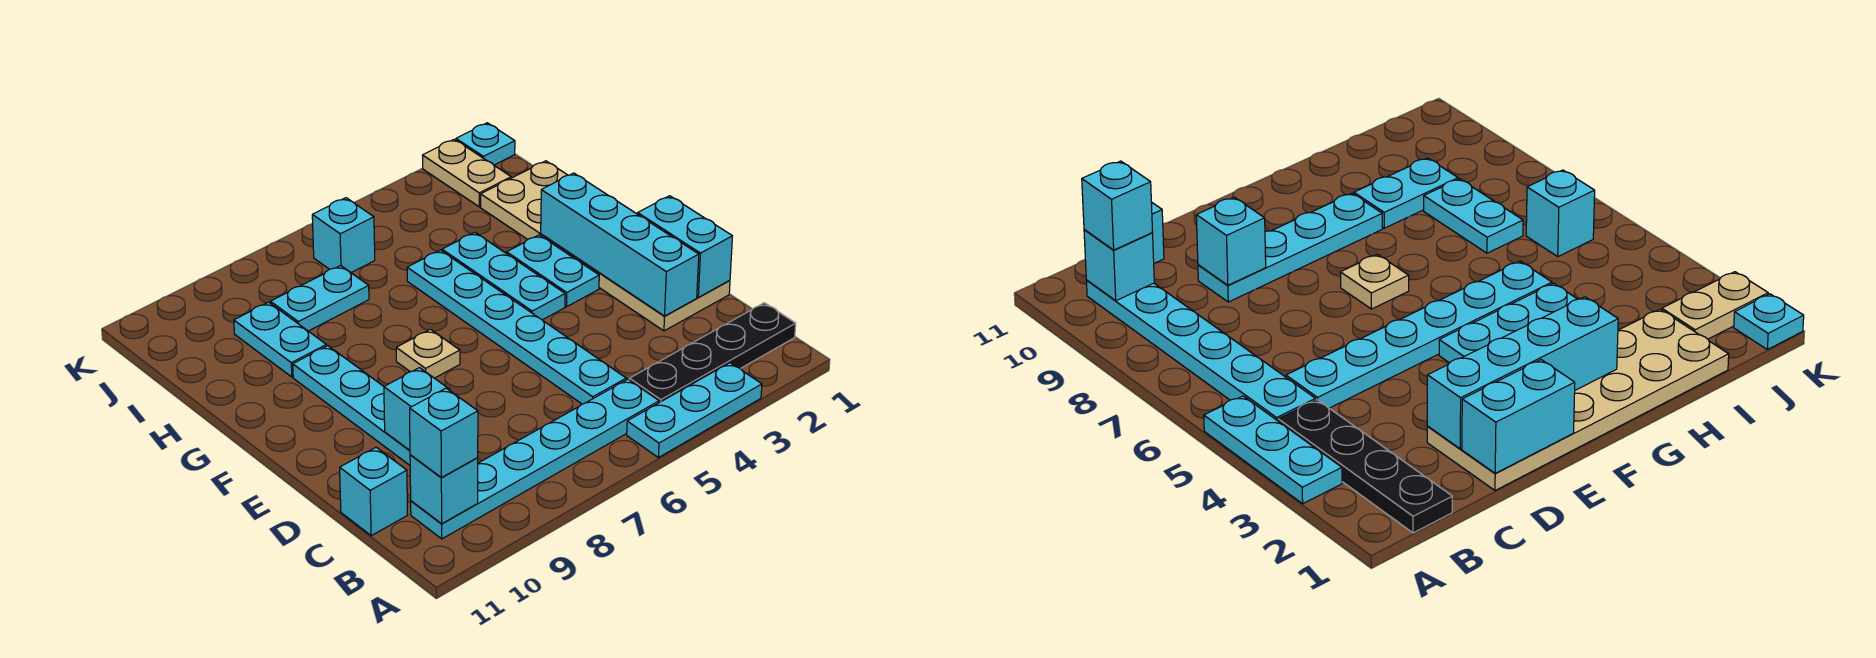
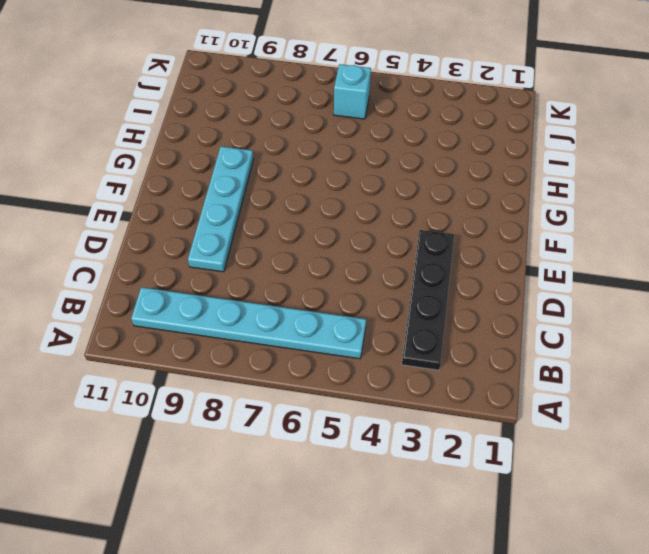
black plate B3:E3 level 1 -> black plate B1:B4 level 1
none -> cyan plate A3:A5 level 1
none -> cyan plate C5:H5 level 1
none -> cyan brick C11 level 1

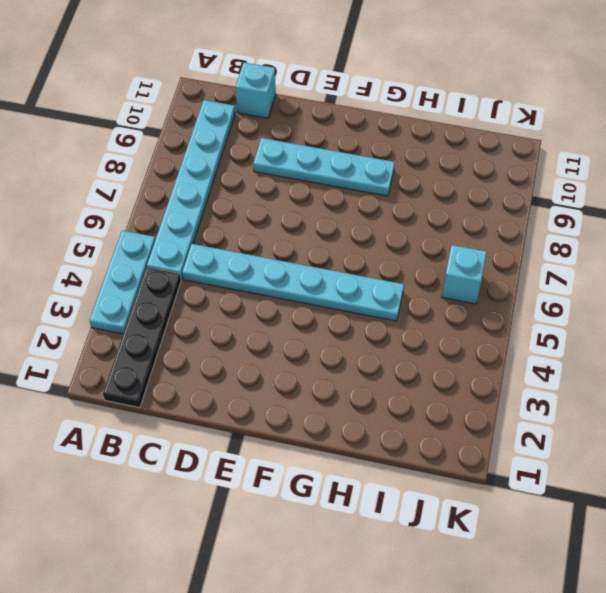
none -> tan plate D1:I2 level 1
none -> cyan plate F3:G3 level 1
none -> cyan plate F4:H4 level 1

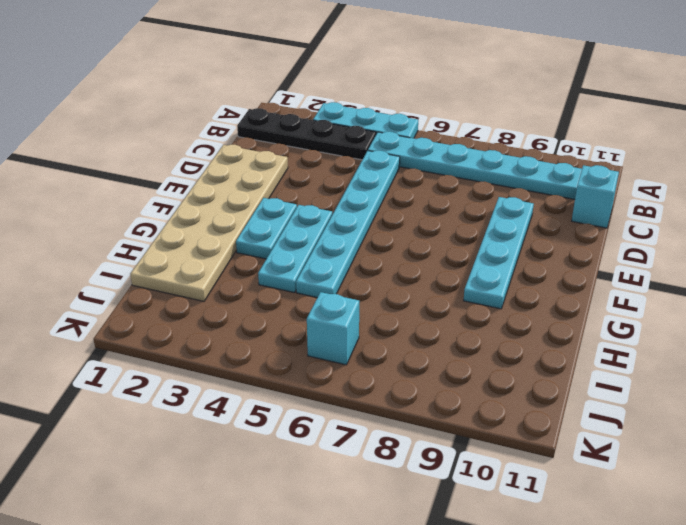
none -> tan plate F7 level 1
none -> cyan plate H9:I9 level 1
none -> cyan plate I7:I8 level 1

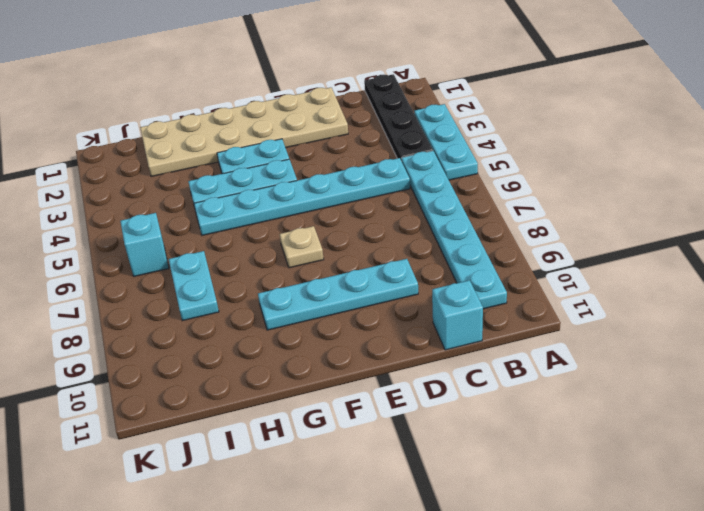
none -> cyan plate H9:I9 level 1
none -> tan plate J2:K2 level 1
none -> cyan plate K1 level 1

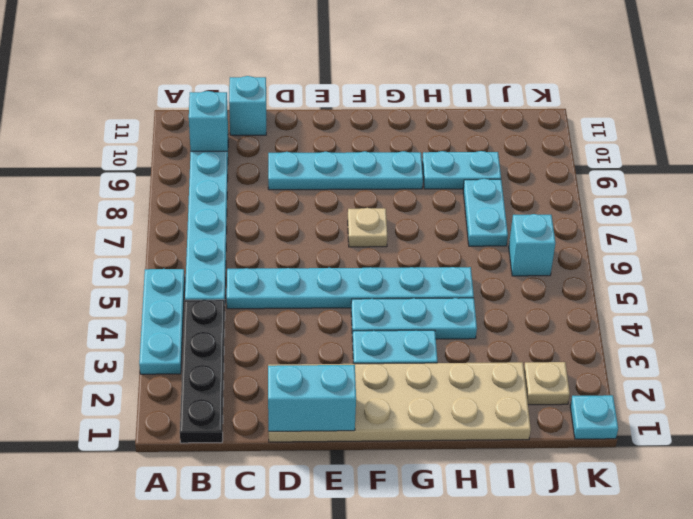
tan plate J2 level 1 -> tan plate J2:K2 level 1
none -> cyan brick D2:G2 level 2
none -> cyan brick D9 level 2
none -> cyan brick B10 level 3

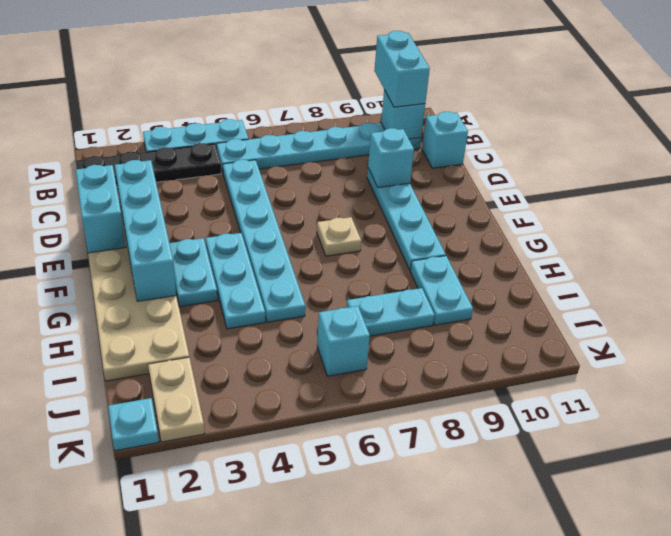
cyan brick A10:B10 level 3 -> cyan brick B10 level 3

